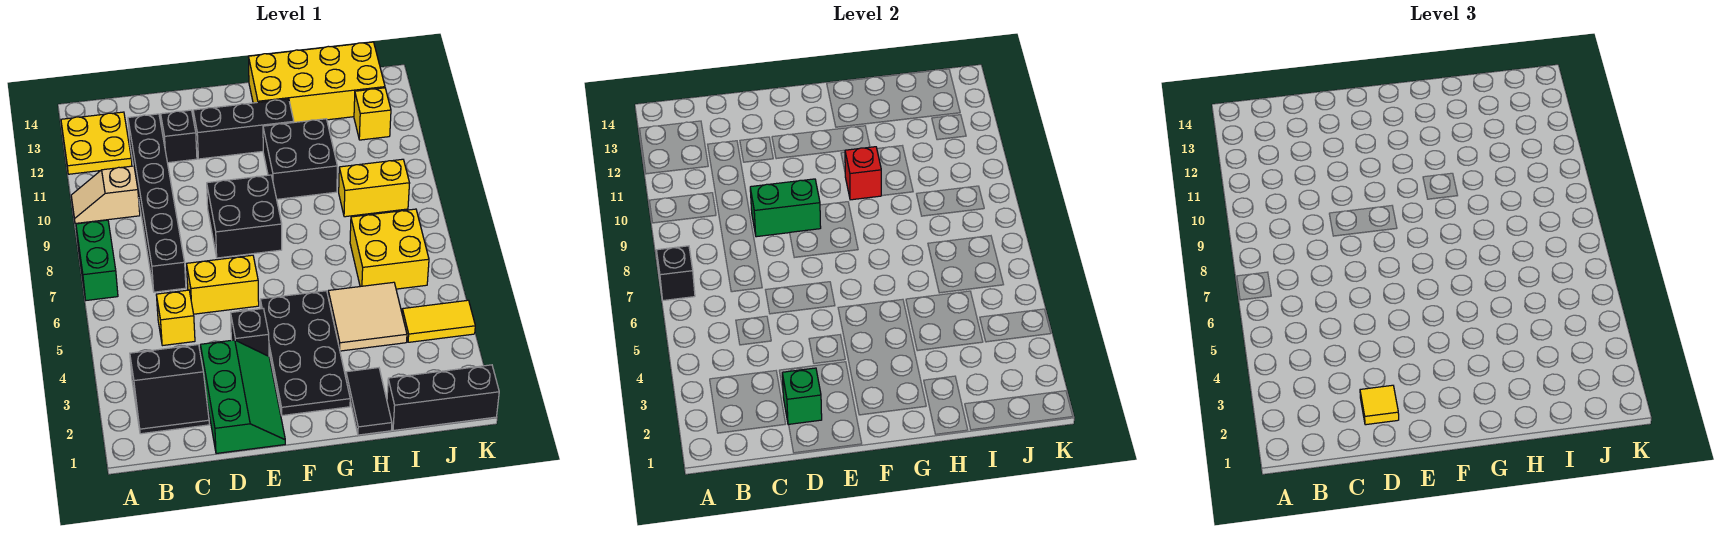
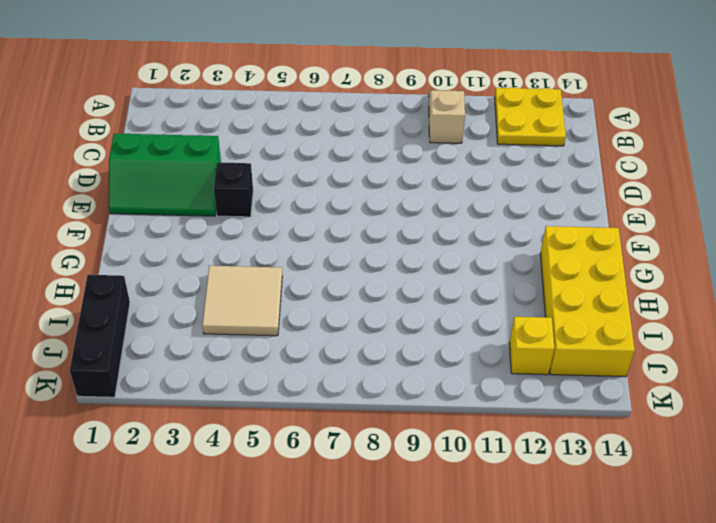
none -> green brick A7:A8 level 1
none -> black slope B2:C3 level 1 top 3
none -> yellow brick C5 level 1

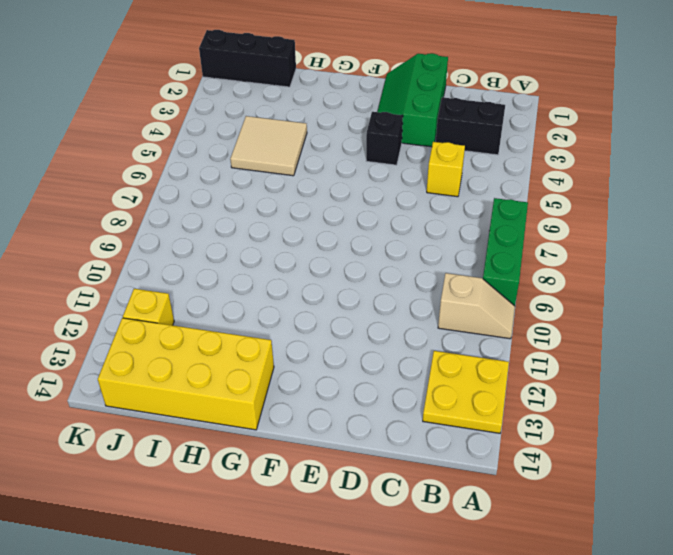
green brick A7:A9 level 1 -> green brick A7:A8 level 1
none -> black brick C7:C12 level 1
none -> yellow brick D6:E6 level 1
none -> black brick D12 level 1

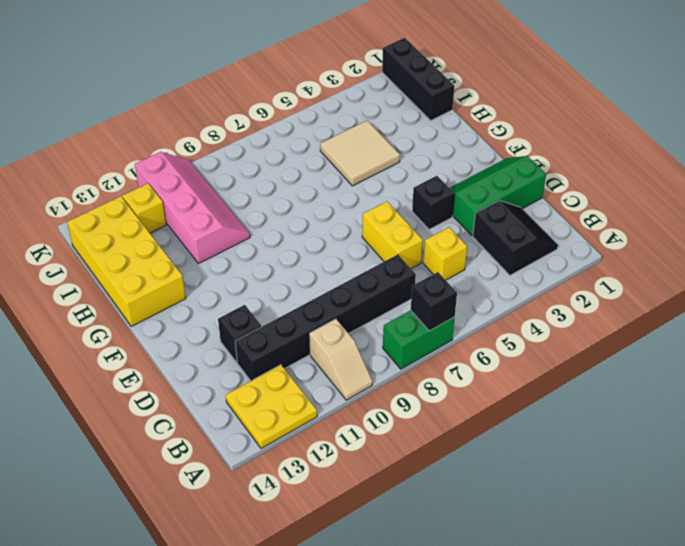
pink slope H10:K11 level 1 top 11 -> black brick G10:H11 level 1
none -> black brick E8:F9 level 1
none -> black brick E12:G12 level 1
none -> black plate F2:G5 level 1

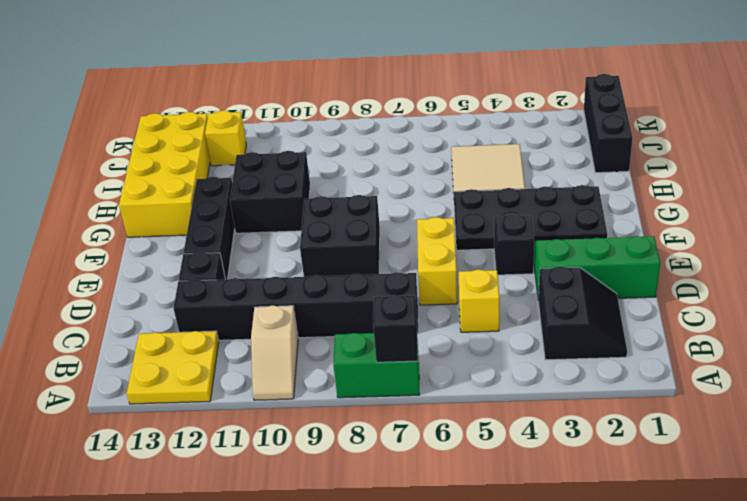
none -> black tile H1:H2 level 1
none -> yellow brick I6:J7 level 1
none -> yellow brick I9:J9 level 1

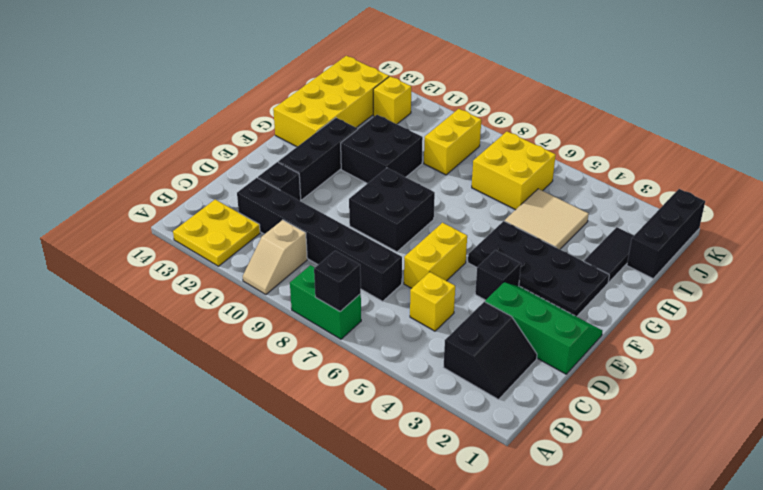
black tile H2:I2 level 1 -> black tile H1:H2 level 1
none -> yellow tile J4:K4 level 1
none -> green brick D2 level 2
none -> green brick D9:E9 level 2

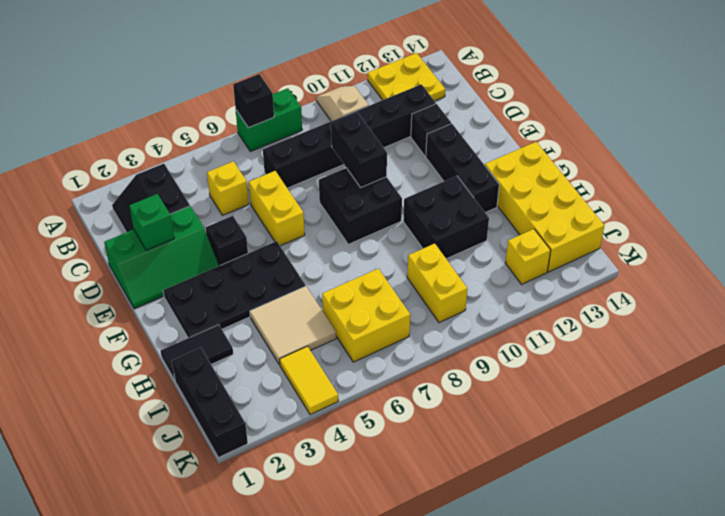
black brick D9:E9 level 2 -> green brick D9:E9 level 2
none -> red brick G10 level 2
none -> yellow tile D2 level 3

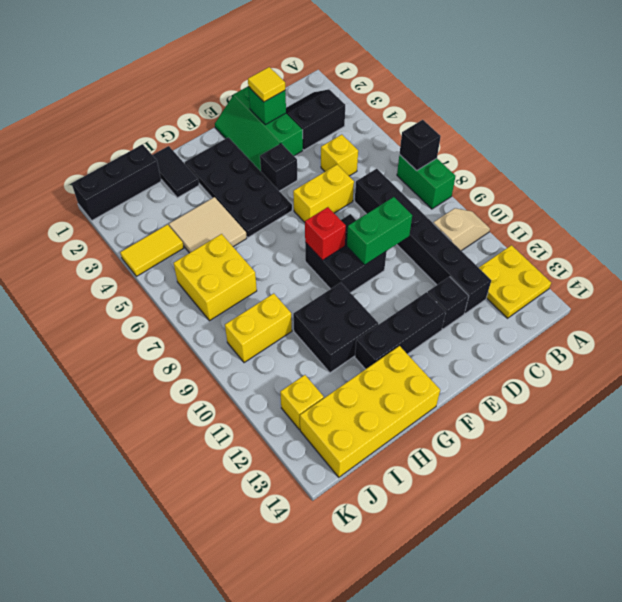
red brick F8 level 2 -> red brick G10 level 2

